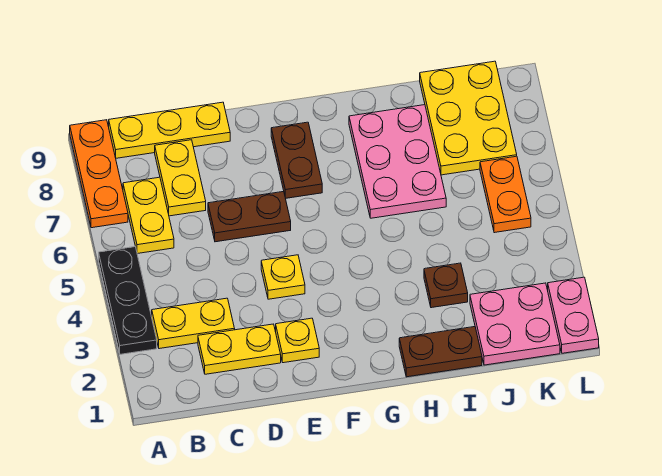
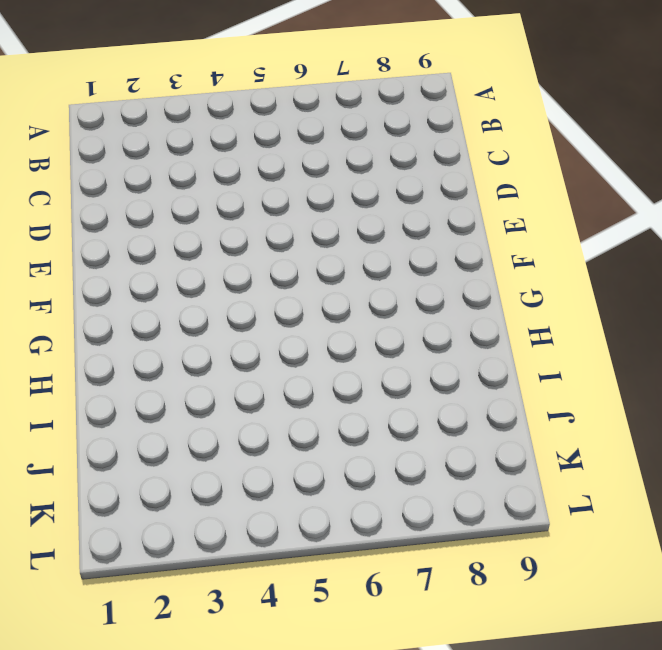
none -> black plate A3:A5 level 1
none -> orange plate A7:A9 level 1
none -> yellow plate B3:C3 level 1

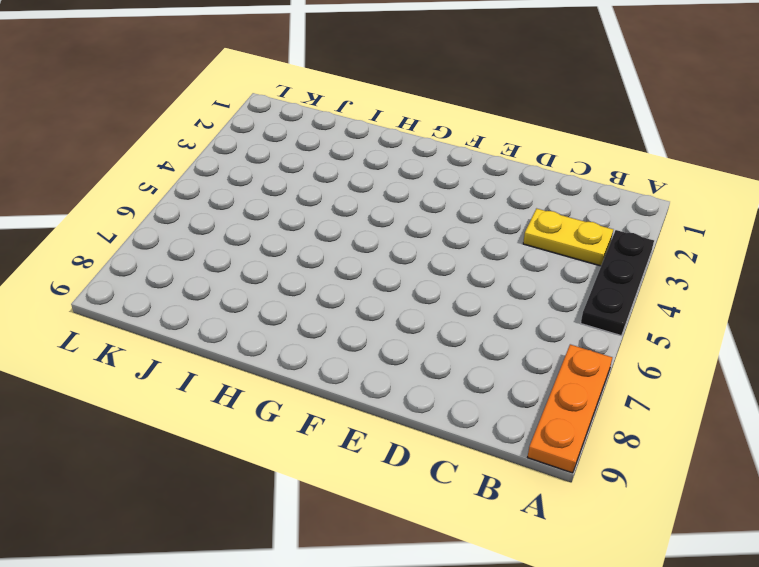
none -> yellow plate B6:B7 level 1
none -> yellow plate B9:D9 level 1
none -> yellow plate C2:D2 level 1

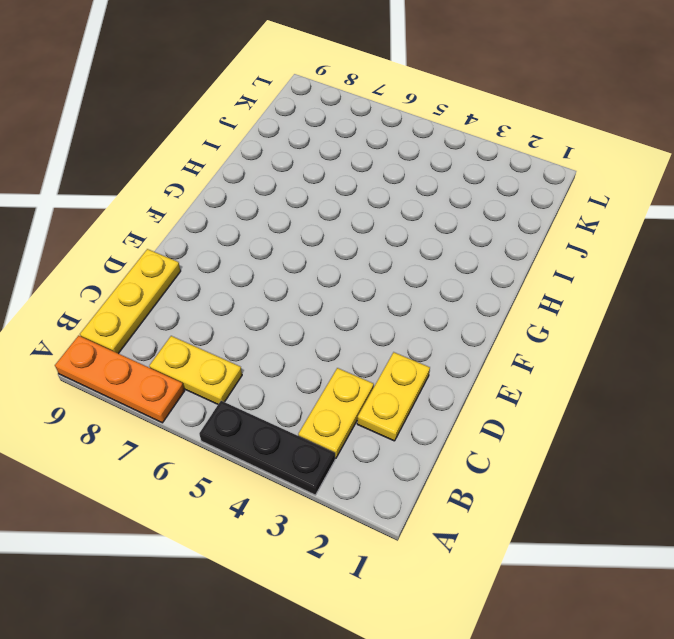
none -> yellow plate C7:C8 level 1
none -> brown plate D6:E6 level 1
none -> yellow plate E2 level 1

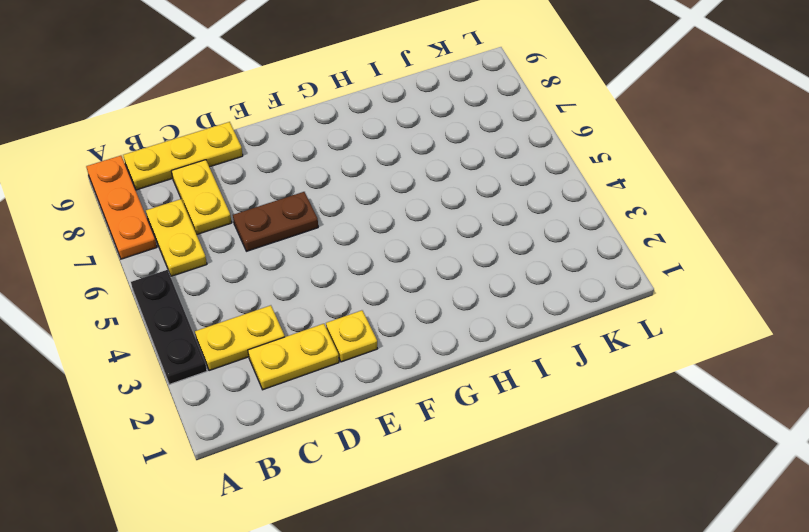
none -> yellow plate E4 level 1
none -> brown plate F7:F8 level 1
none -> brown plate H1:I1 level 1

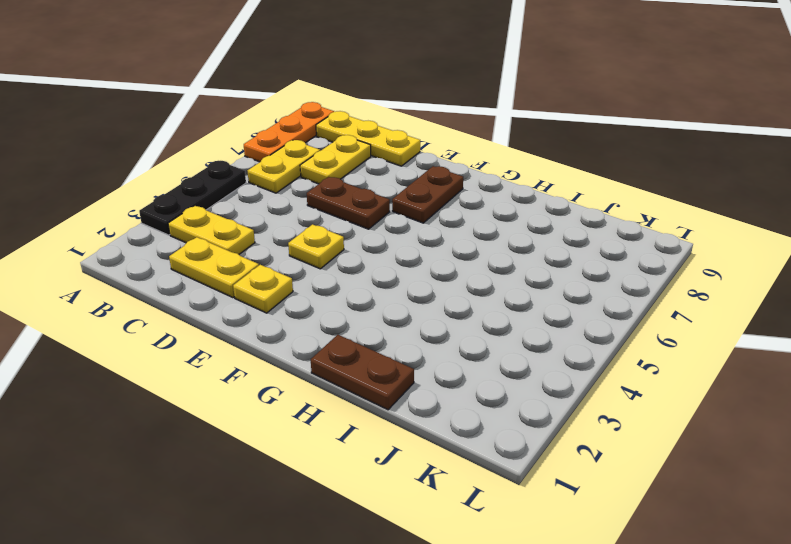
none -> pink plate H6:I8 level 1
none -> brown plate I3 level 1
none -> pink plate J1:K2 level 1

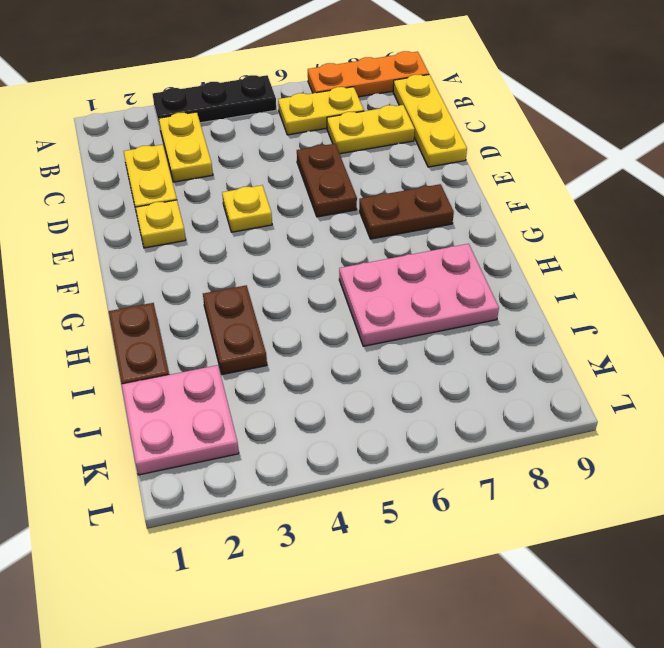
brown plate H3:I3 level 1 -> brown plate I3 level 1
none -> yellow plate J7:K9 level 1
none -> orange plate K5:K6 level 1
none -> pink plate L1:L2 level 1

